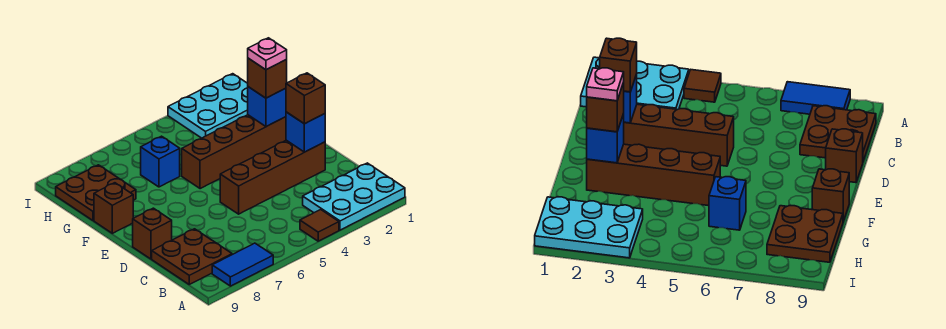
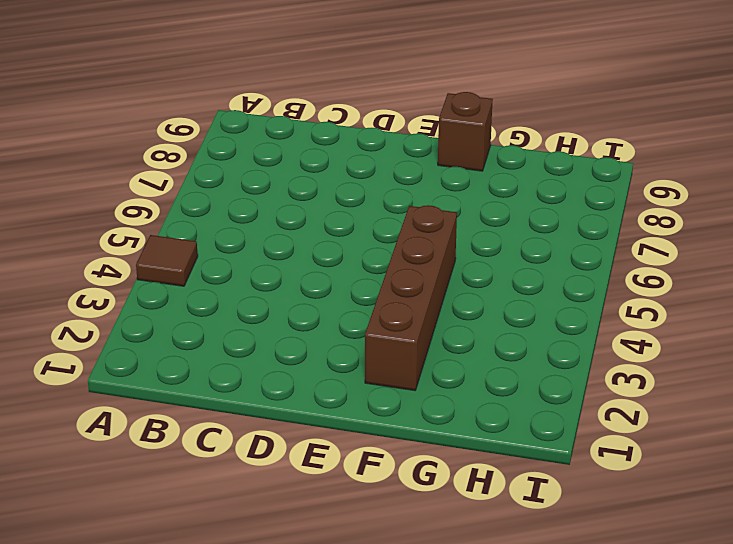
none -> cyan plate A1:B3 level 1
none -> blue tile A7:A8 level 1
none -> brown plate B8:C9 level 1

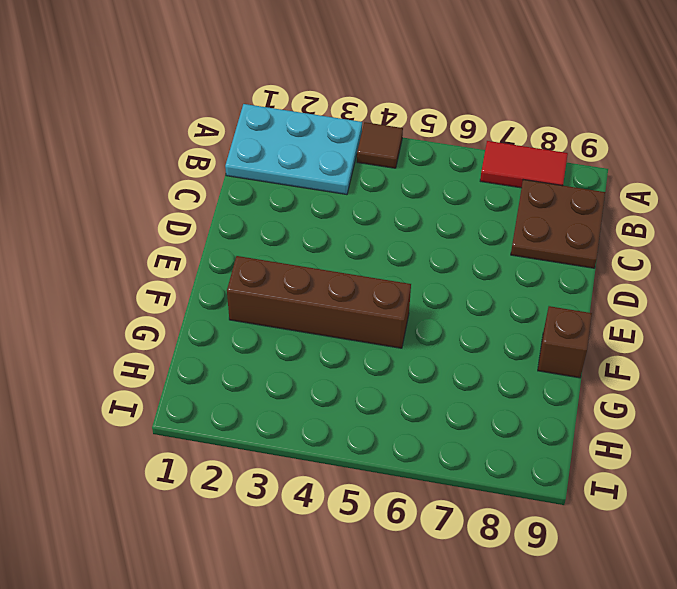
red tile A7:A8 level 1 -> blue tile A7:A8 level 1
none -> brown brick D2:D5 level 1
none -> brown brick D9 level 1
none -> blue brick G6 level 1

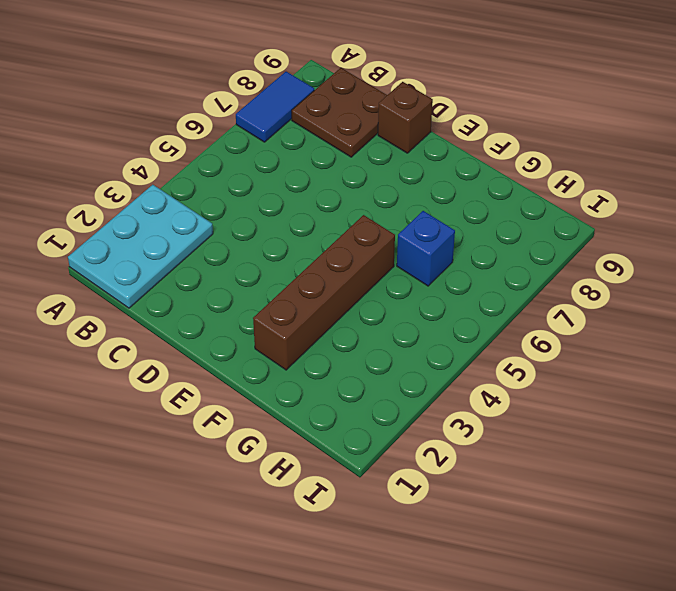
none -> brown tile A4 level 1
none -> brown brick D2:D5 level 1
none -> brown brick F9 level 1

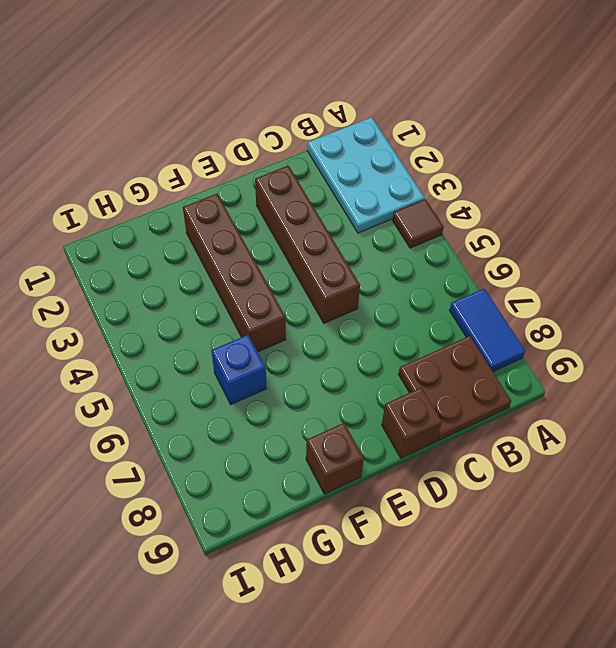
none -> brown plate G8:H9 level 1
none -> cyan plate H1:I3 level 1
none -> blue brick D2 level 2

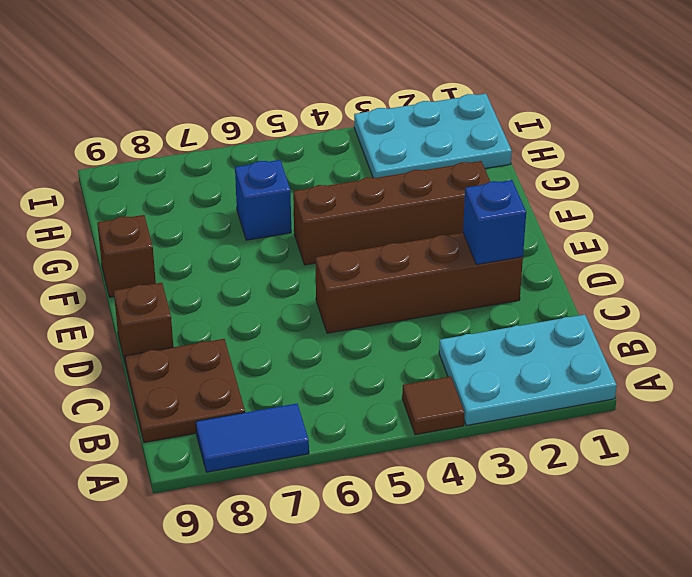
none -> brown plate G8:H9 level 1
none -> blue brick F2 level 2
none -> brown brick D2 level 3

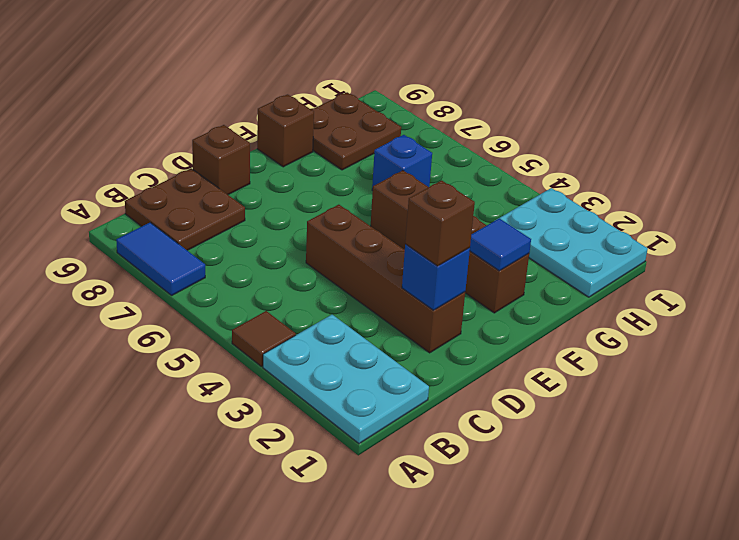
blue tile F2 level 2 -> blue brick F2 level 2
none -> brown brick F2 level 3
none -> pink plate F2 level 4

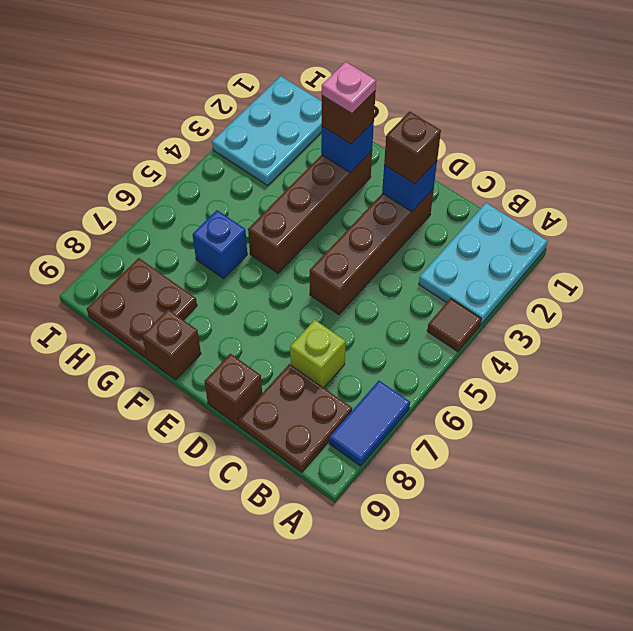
lime brick C7 level 1 -> none

